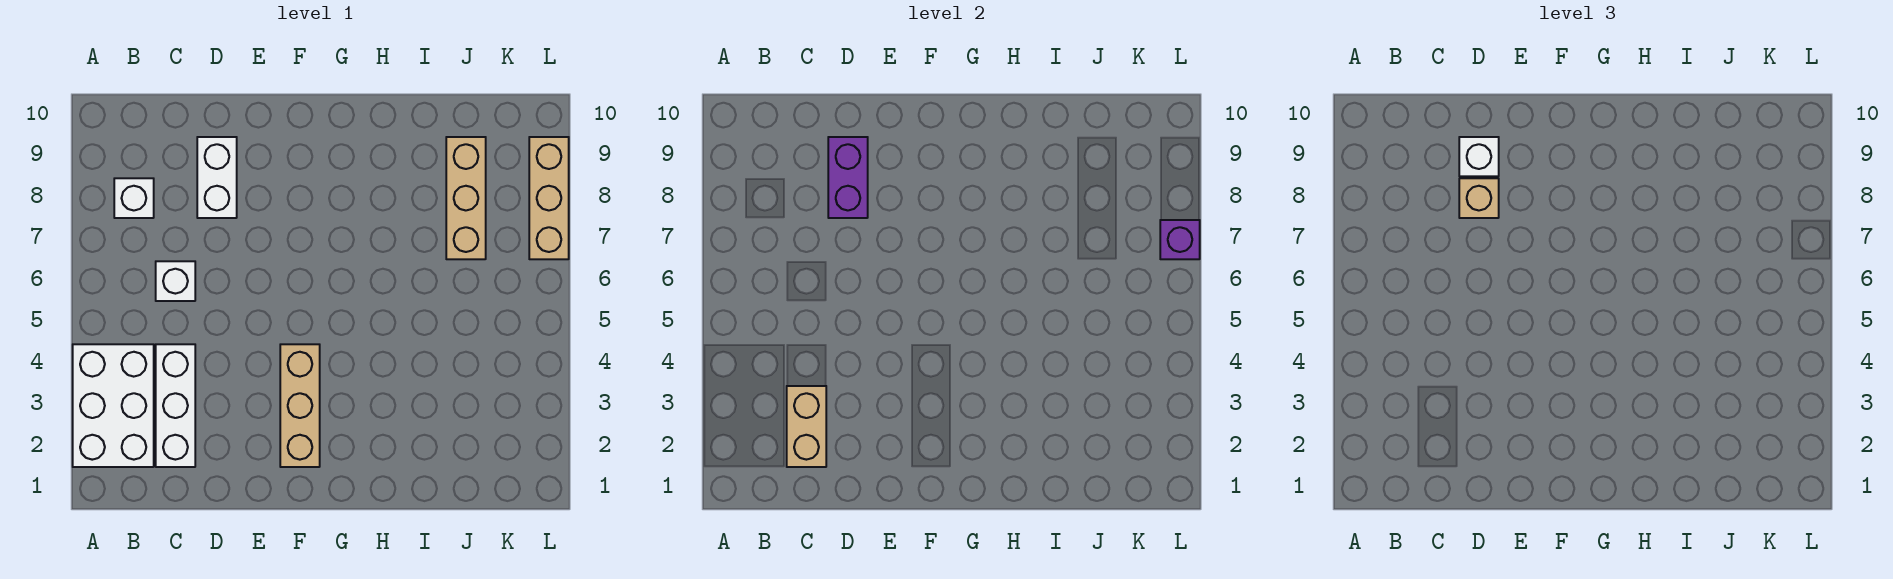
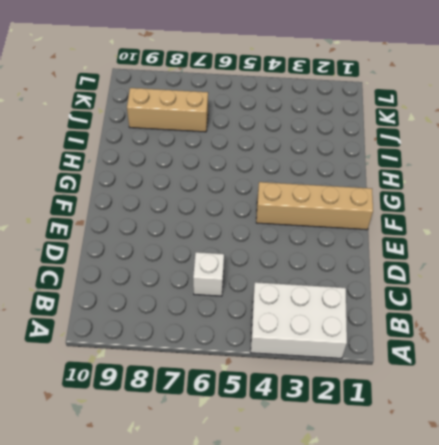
tan brick F1:F4 level 1 -> tan brick F2:F4 level 1
none -> white brick B8 level 1
none -> white brick C2:C4 level 1
none -> white brick D8:D9 level 1

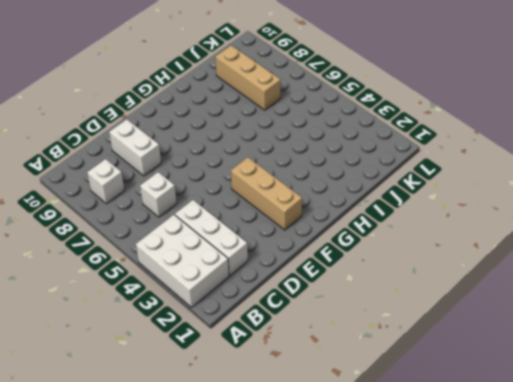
none -> tan brick L7:L9 level 1
none -> tan brick C2:C3 level 2
none -> purple brick D8:D9 level 2

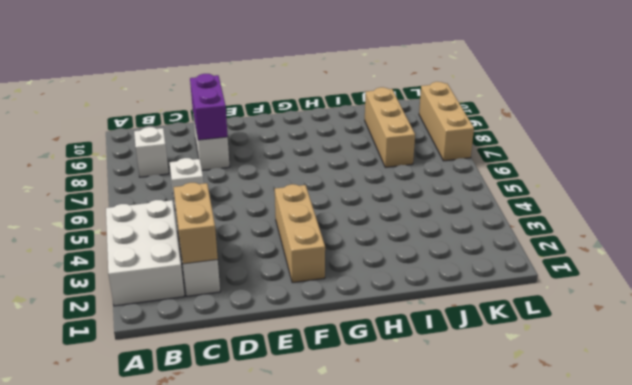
none -> purple brick L7 level 2
none -> tan brick D8 level 3
none -> white brick D9 level 3

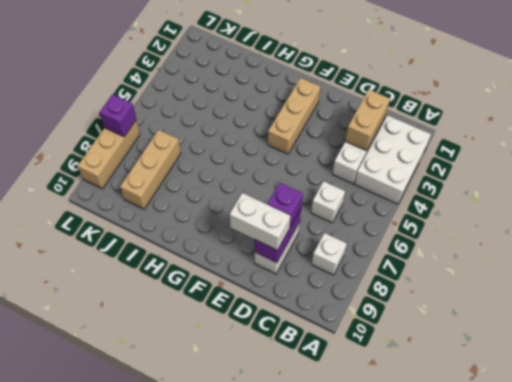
purple brick D8 level 3 -> tan brick D8 level 3
white brick D9:E9 level 3 -> white brick D9 level 3

